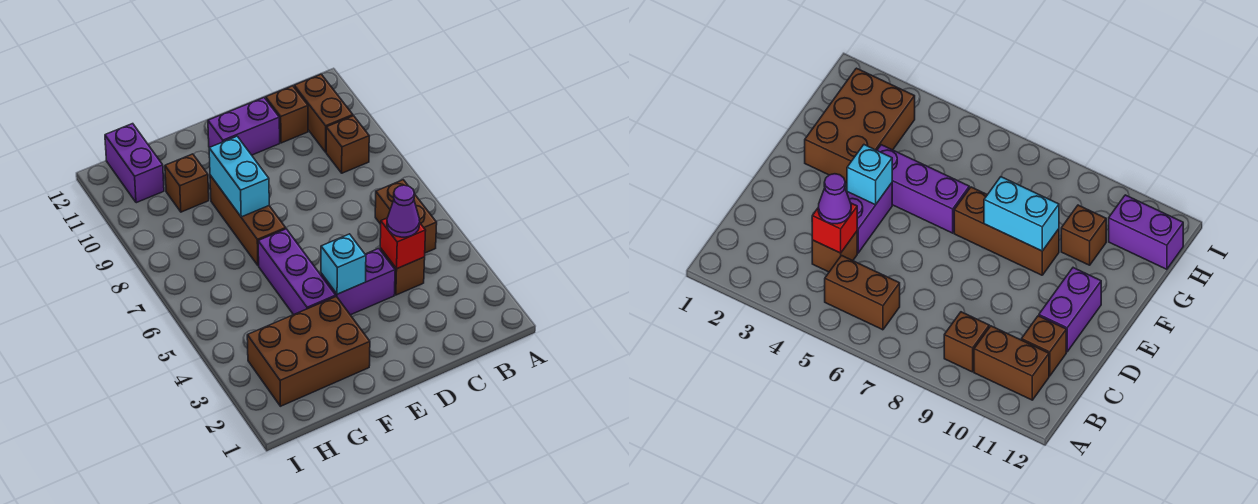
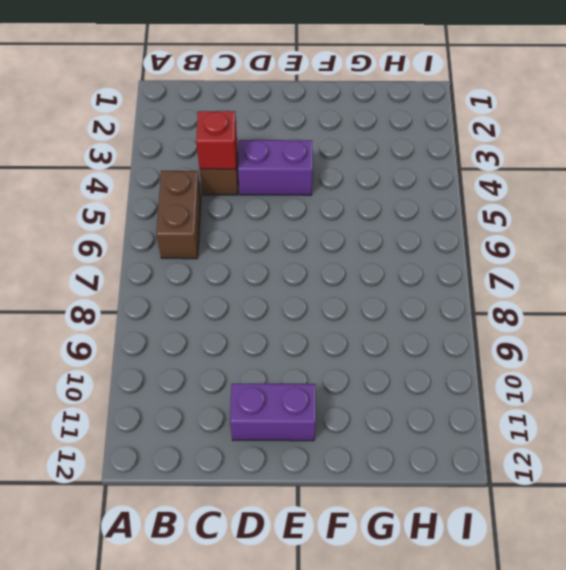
none -> brown brick B9 level 1
none -> brown brick B10:B11 level 1
none -> brown brick C11 level 1

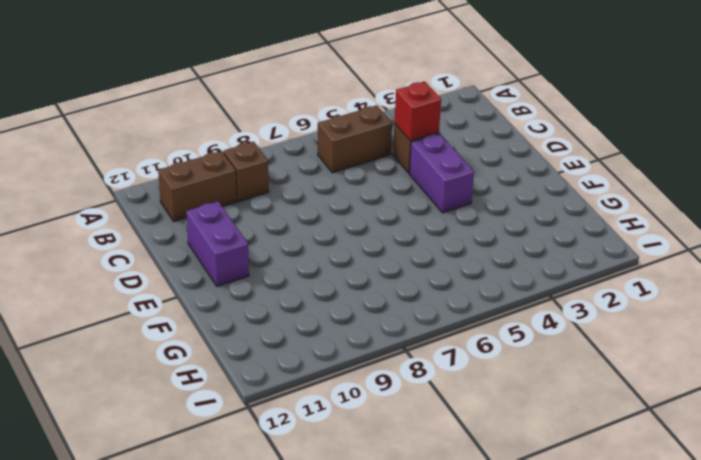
none -> brown brick C11 level 1
none -> brown brick F2:H3 level 1
none -> purple brick F4:F6 level 1

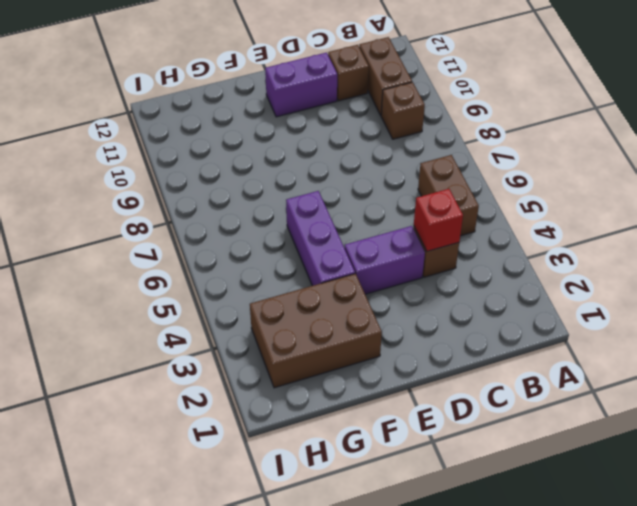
none -> brown brick F7:F9 level 1
none -> brown brick G10 level 1
none -> purple brick H11:H12 level 1

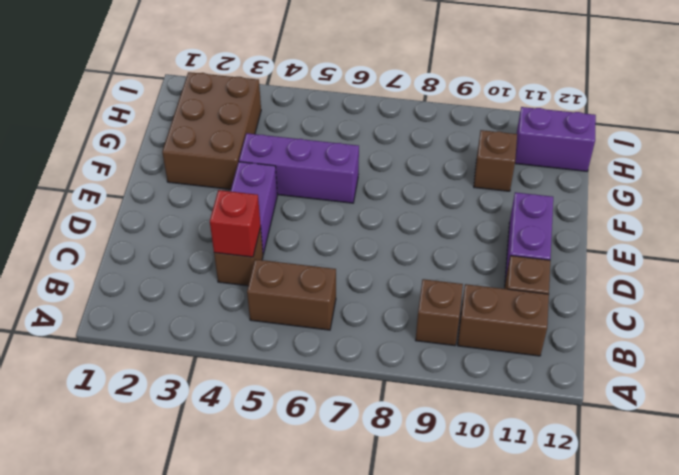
none -> brown brick F7:F9 level 1
none -> cyan brick E4 level 2
none -> cyan brick F8:F9 level 2

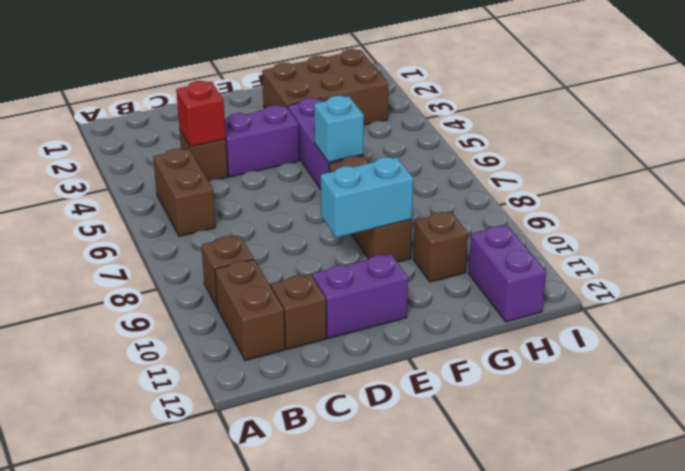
cyan brick E9:F9 level 2 -> cyan brick F8:F9 level 2
cyan brick F6 level 2 -> cyan brick E4 level 2
none -> purple cone C4 level 3

